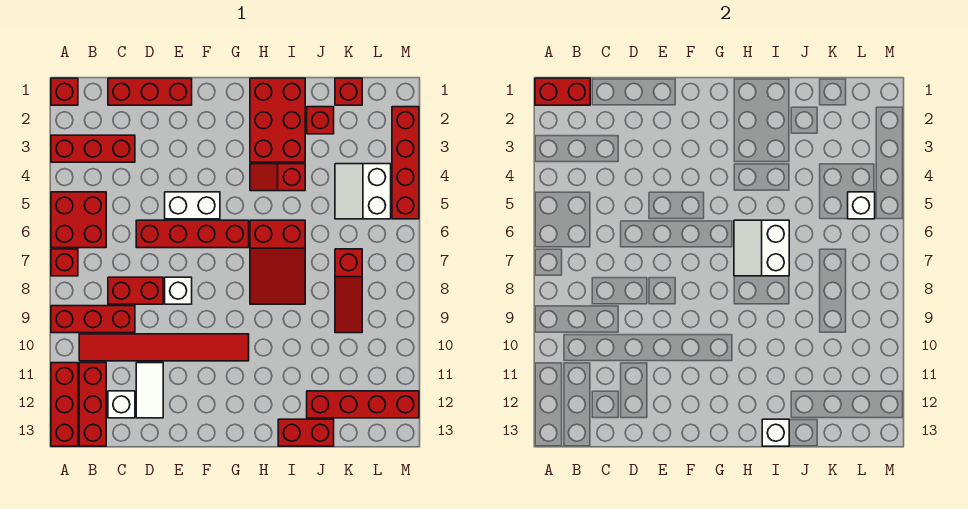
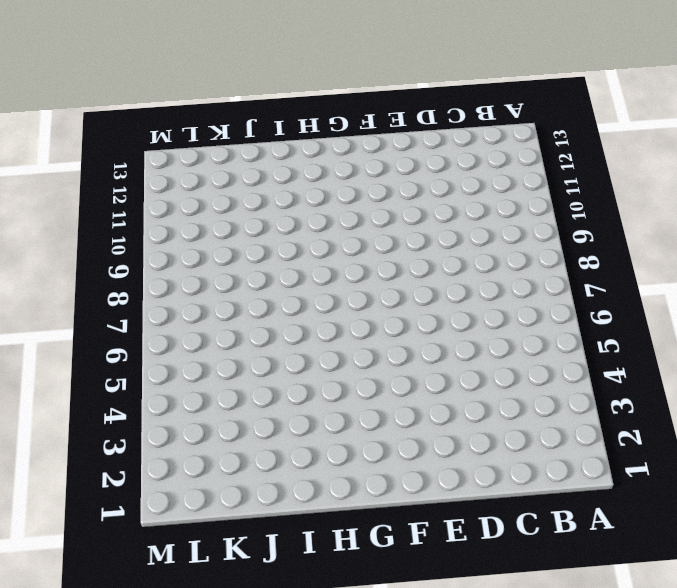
none -> red brick A1 level 1
none -> red brick A3:C3 level 1
none -> red brick A5:B6 level 1

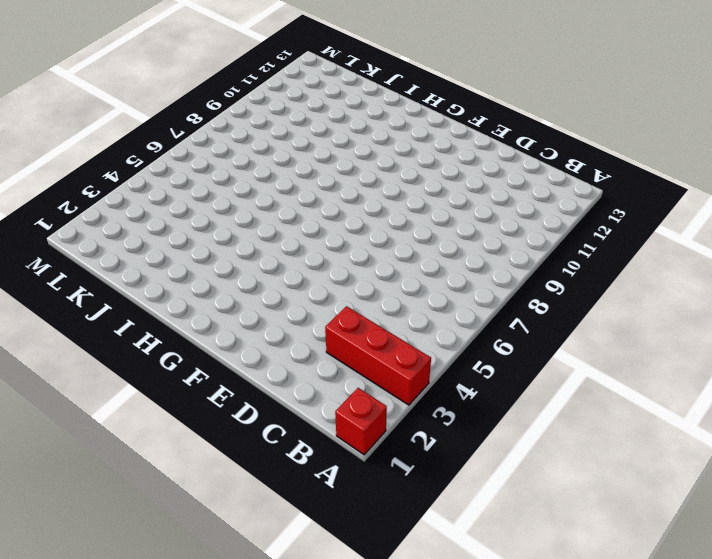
none -> red brick A5:B6 level 1
none -> red brick A7 level 1
none -> red brick A9:C9 level 1

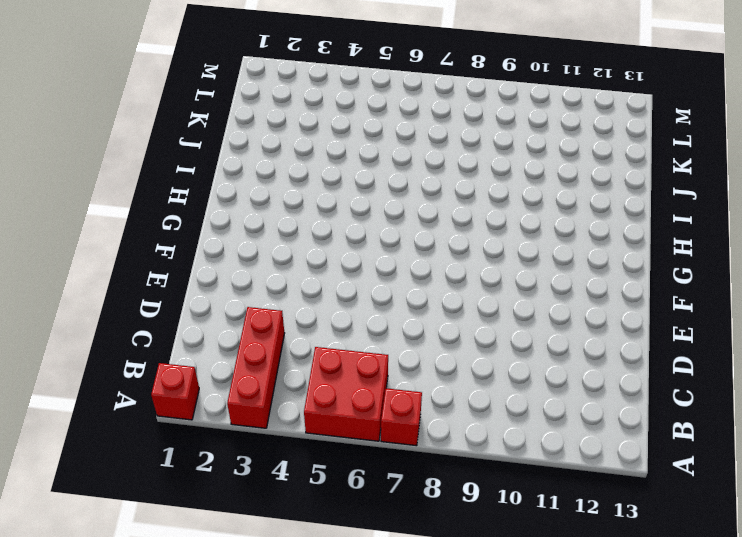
none -> red brick A9:C9 level 1
none -> red brick A11:A13 level 1
none -> red tile B10:G10 level 1

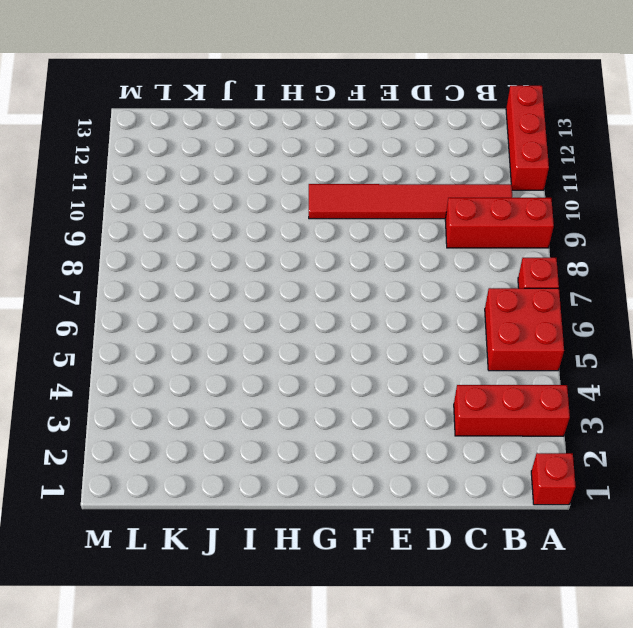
none -> red brick B11:B13 level 1
none -> red brick C1:E1 level 1
none -> red brick C8:D8 level 1

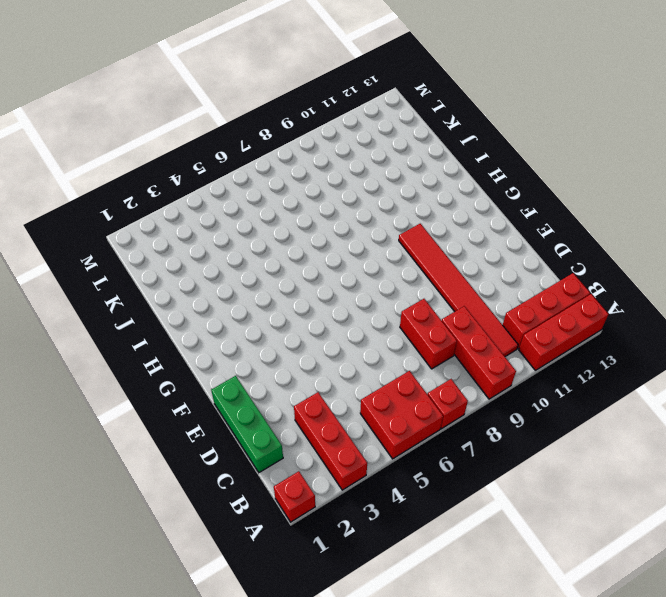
green brick C1:E1 level 1 -> red brick C1:E1 level 1
none -> white brick C12 level 1
none -> red brick D6:G6 level 1
none -> white tile D11:D12 level 1

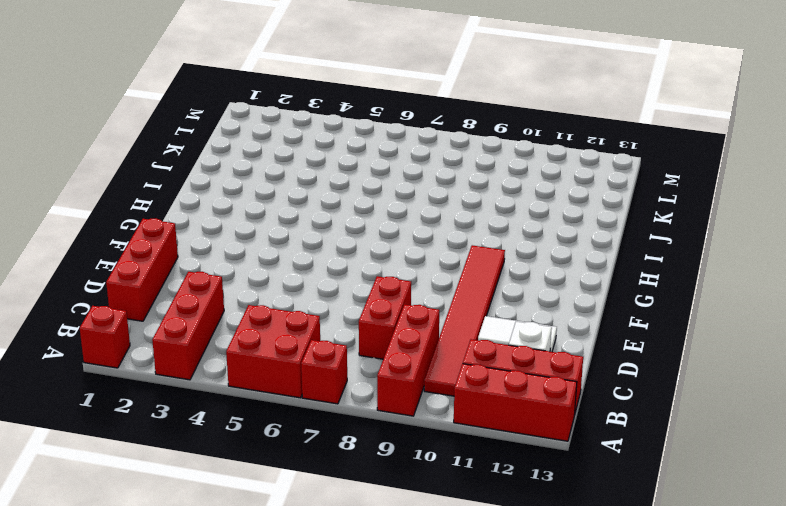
none -> red brick D6:G6 level 1
none -> white brick E5:F5 level 1
none -> white brick E8 level 1

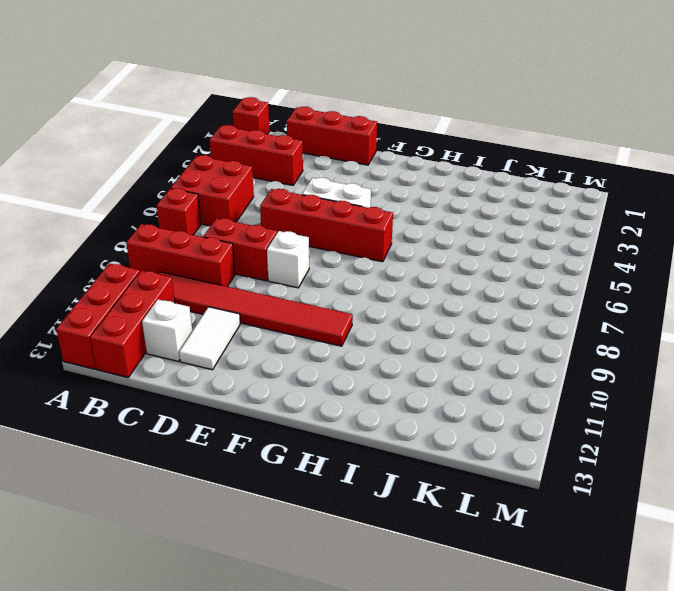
none -> red brick H1:I3 level 1
none -> red slope H4:I4 level 1 top I
none -> red slope H6:I8 level 1 top 6

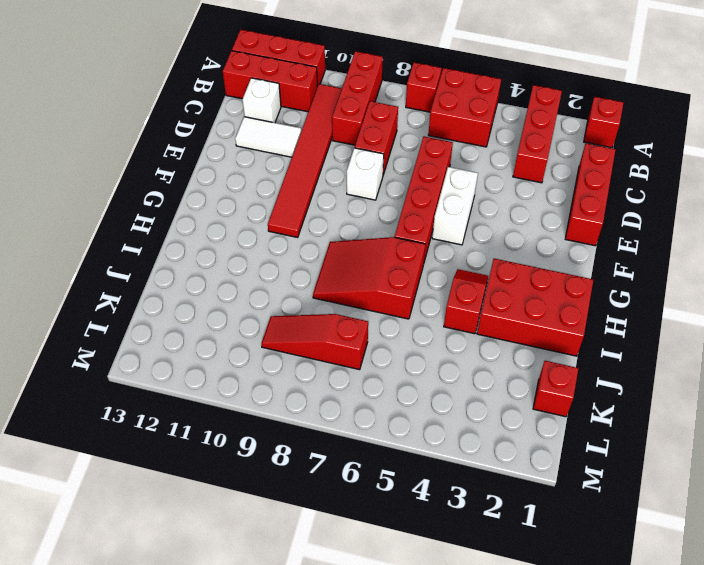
none -> red brick I13:J13 level 1
none -> red brick J2 level 1
none -> red brick J12:M12 level 1

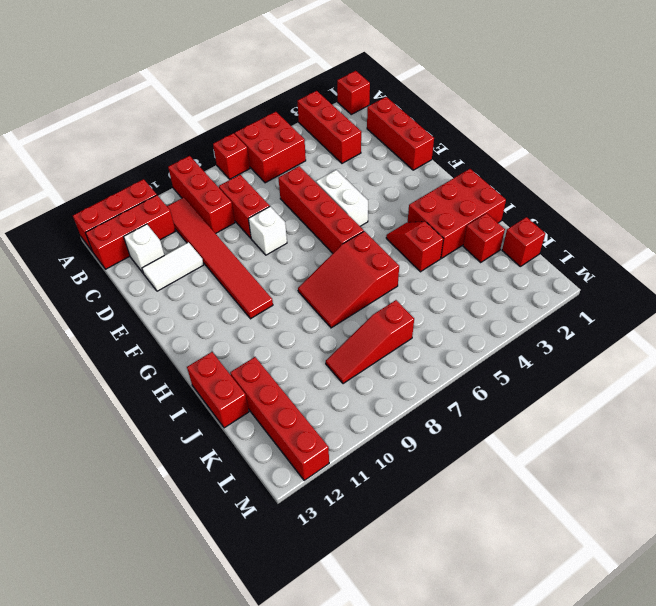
none -> white slope K4:L5 level 1 top L
none -> red brick M2:M5 level 1
none -> red brick A1:B1 level 2

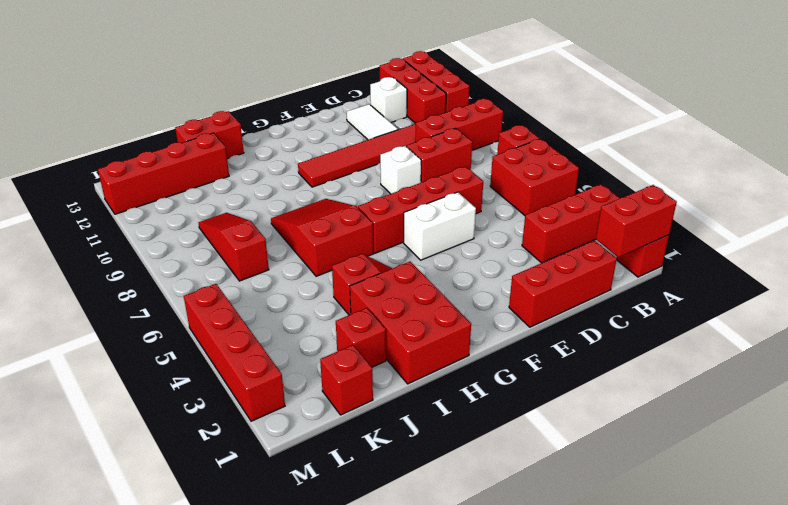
none -> white slope K4:L5 level 1 top L
none -> white slope H6:I7 level 2 top I
none -> white brick I13 level 2

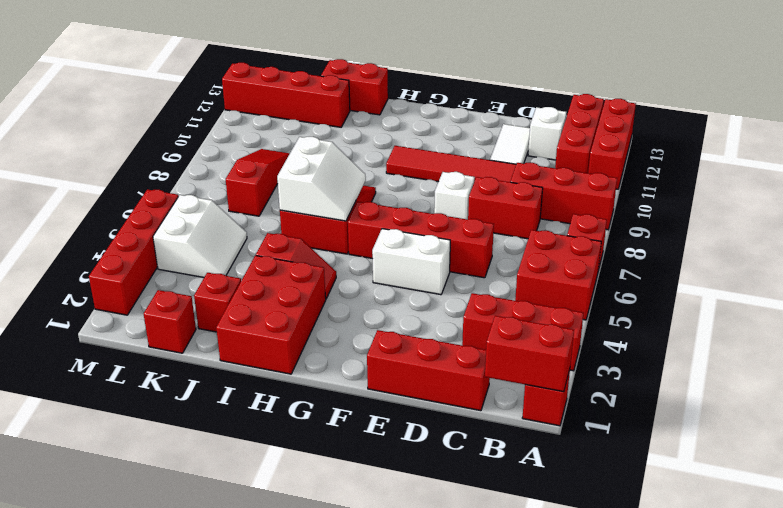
none -> white brick I13 level 2
none -> white brick L5 level 2

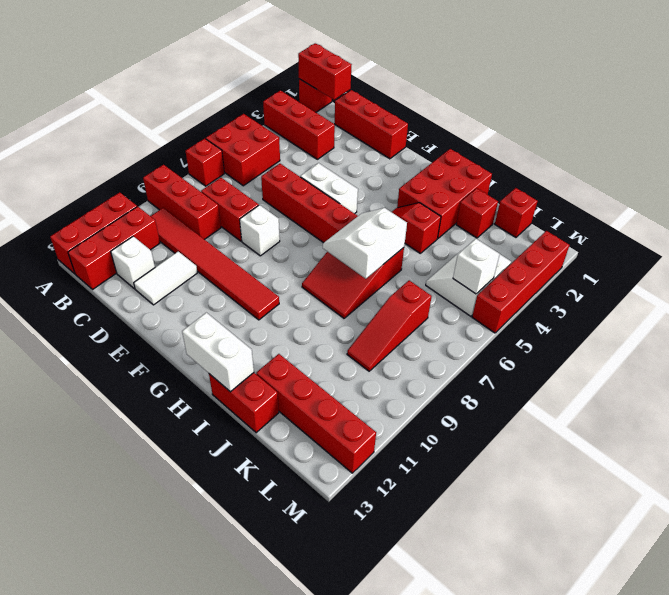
white brick H13:I13 level 2 -> white brick I13 level 2

